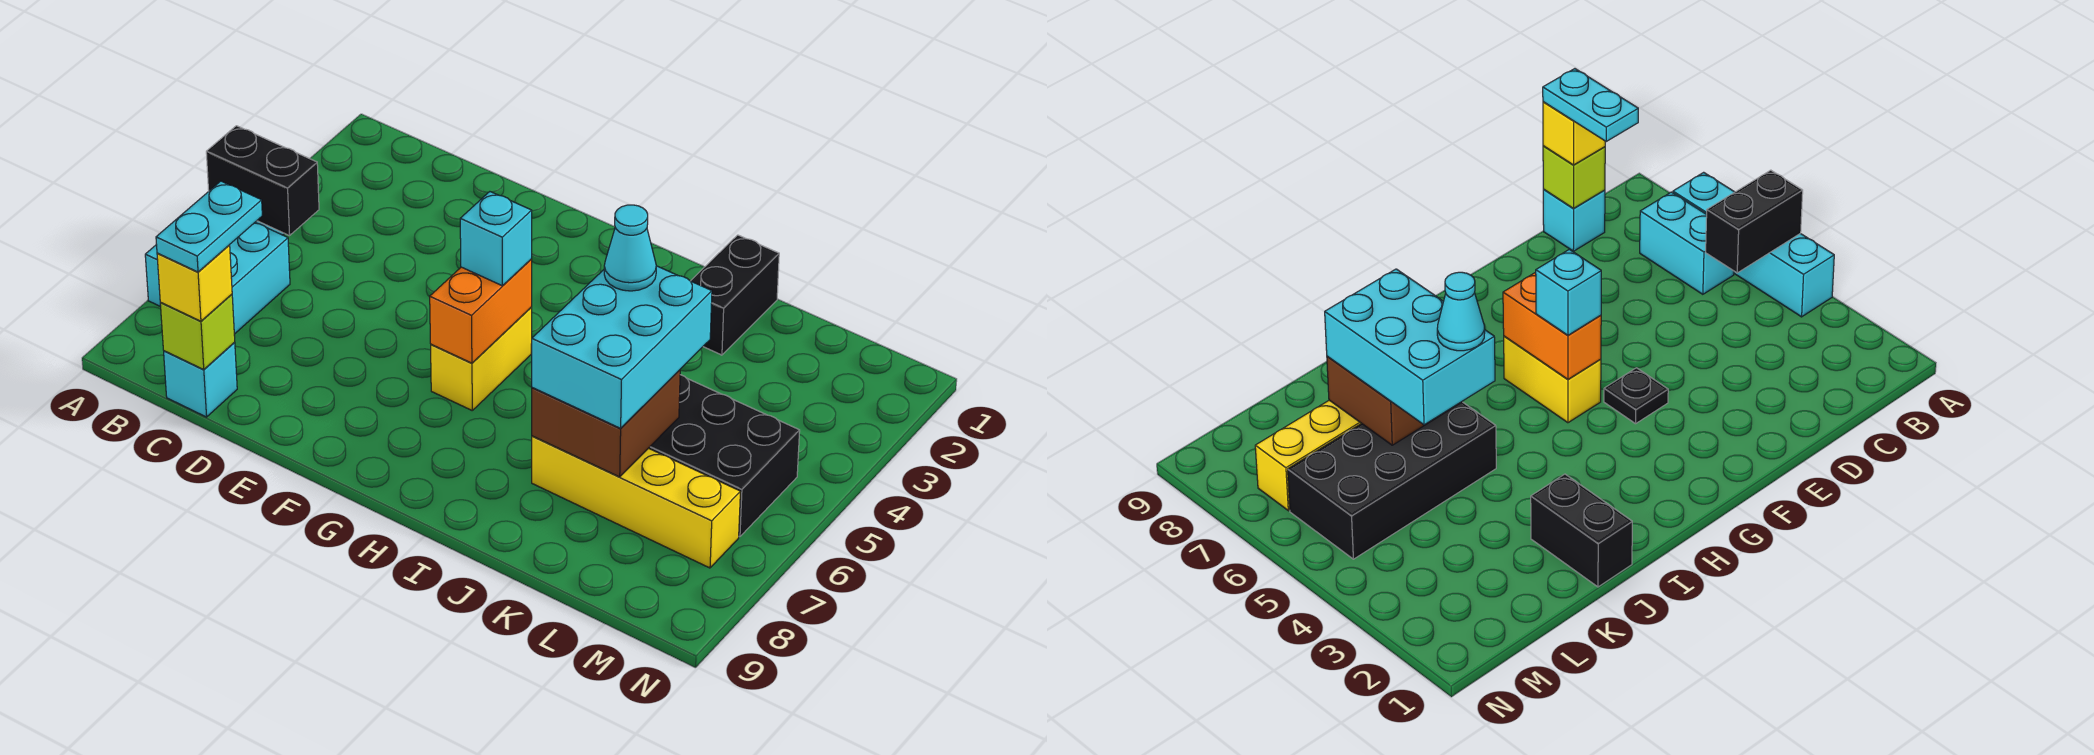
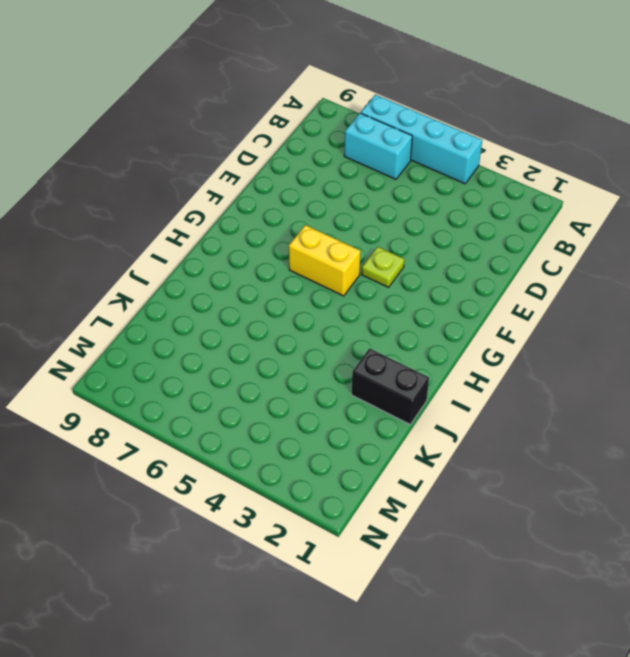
lime plate F4 level 1 -> black plate F4 level 1
none -> cyan brick C9 level 1
none -> black brick J5:M6 level 1
none -> yellow brick J7:M7 level 1

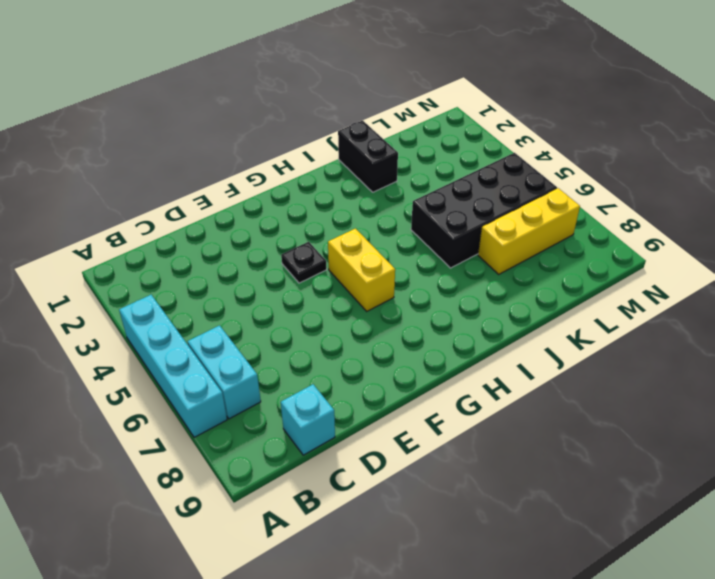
yellow brick K7:M7 level 1 -> yellow brick J7:M7 level 1
none -> black brick A5:B5 level 2
none -> lime brick C9 level 2
none -> orange brick G5:G6 level 2

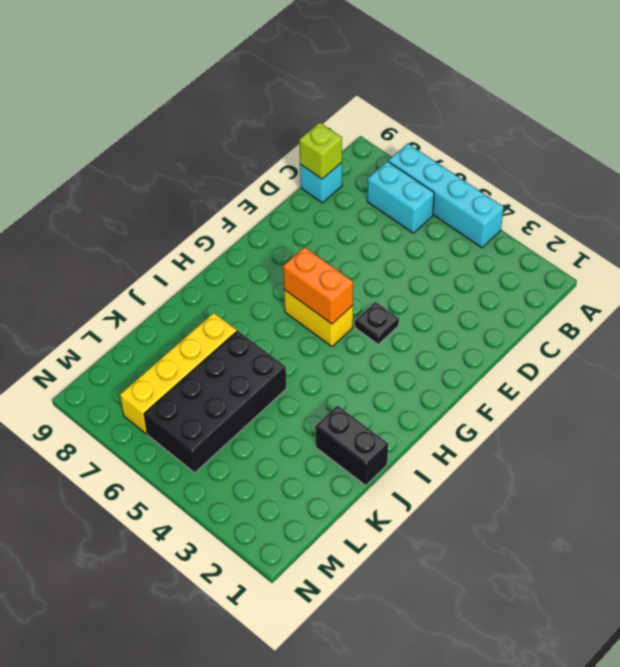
none -> black brick A5:B5 level 2
none -> brown brick J6:K7 level 2
none -> yellow brick C9 level 3

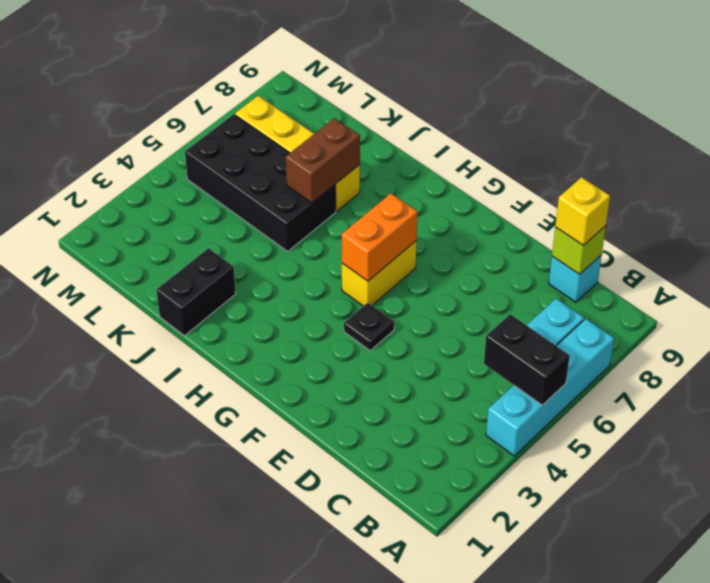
brown brick J6:J7 level 2 -> brown brick J6:K7 level 2
none -> cyan brick G5 level 3
none -> cyan brick J5:K7 level 3
none -> cyan plate C8:C9 level 4

